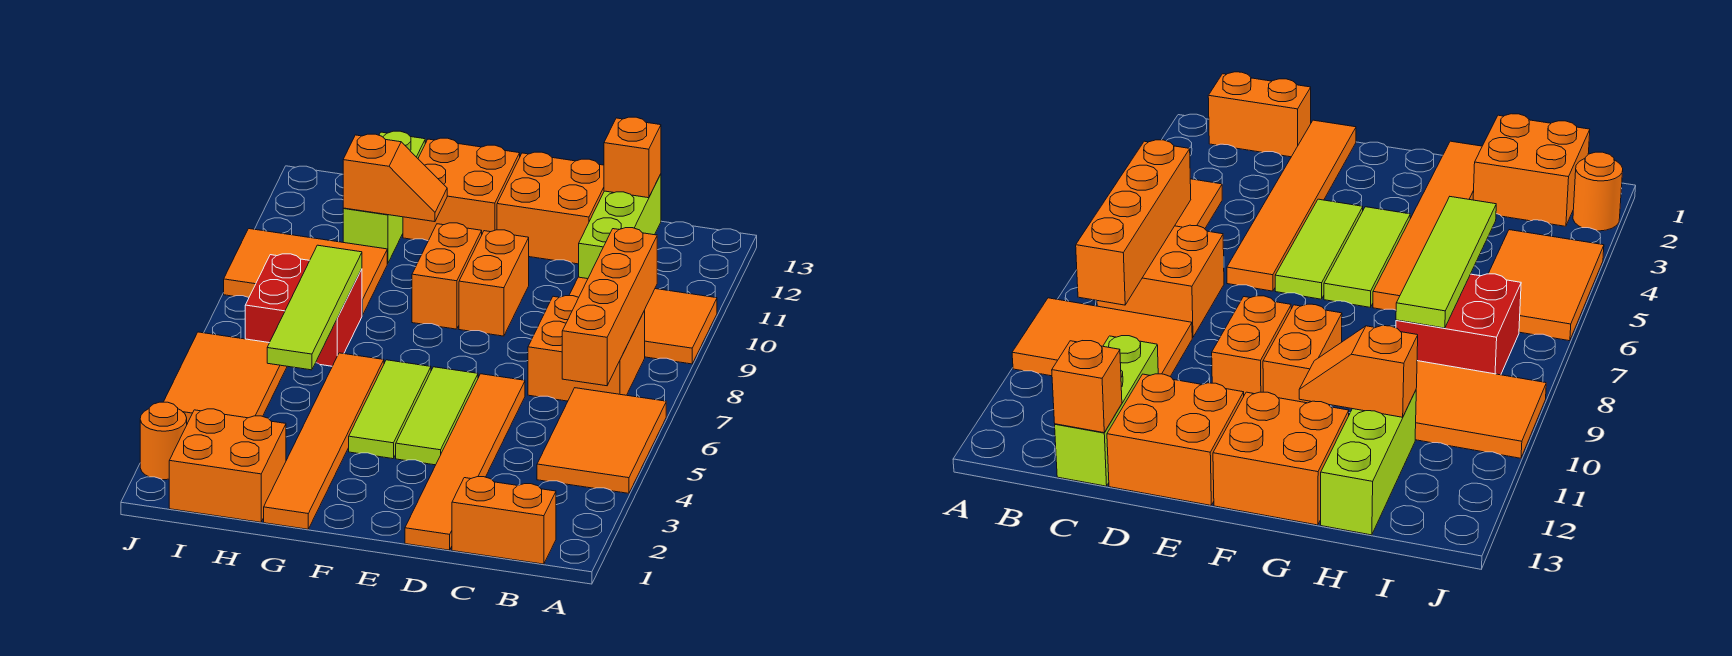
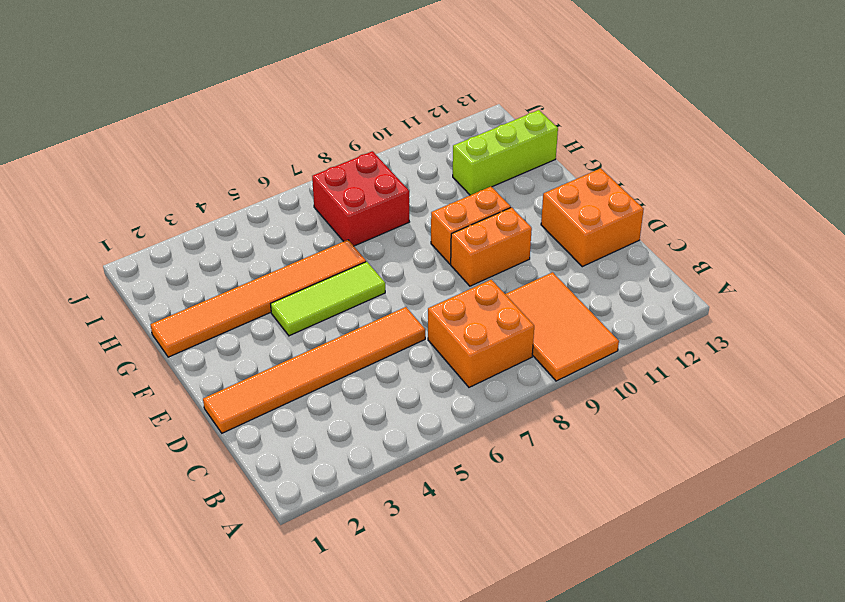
none -> orange tile A4:B6 level 1
none -> orange brick B1:C1 level 1
none -> lime brick C11:C13 level 1

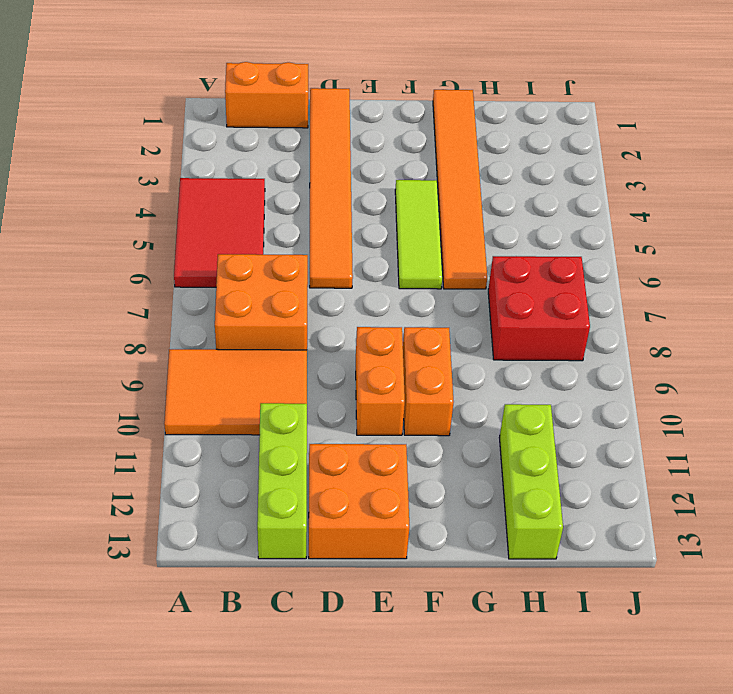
red tile A4:B6 level 1 -> orange tile A4:B6 level 1
none -> lime tile E4:E6 level 1
none -> orange brick F12:G13 level 1
none -> orange brick H1:I2 level 1

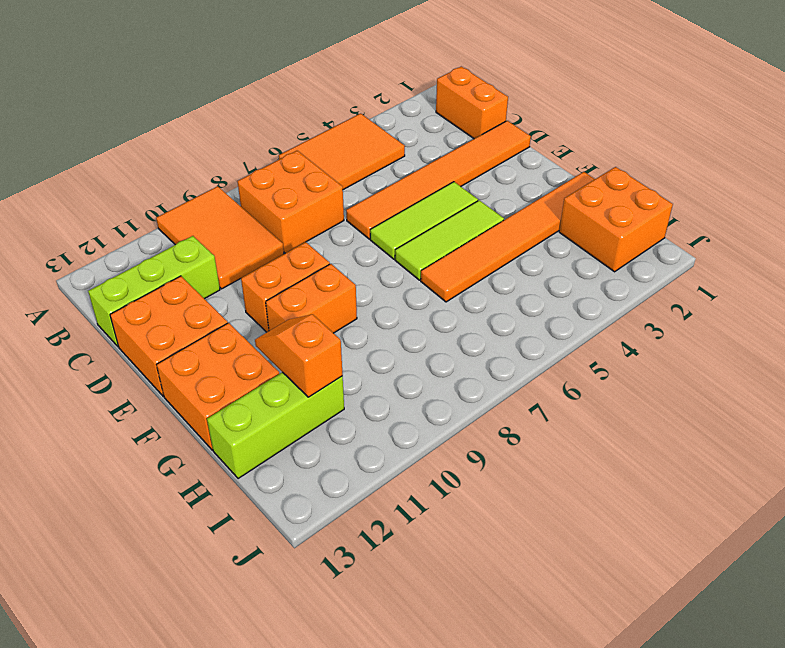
none -> red brick H7:I8 level 1
none -> orange tile H9:J10 level 1
none -> orange tile I4:J6 level 1

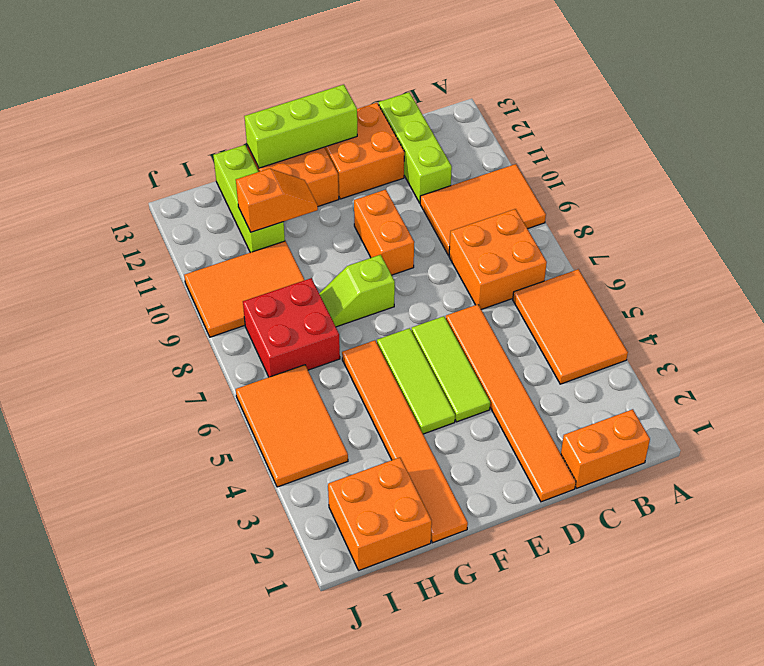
lime brick E13:G13 level 2 -> none
lime slope F8:G8 level 1 top F -> none
none -> orange brick F9:F10 level 1
none -> orange round brick J2 level 1
none -> orange brick B6:B9 level 2

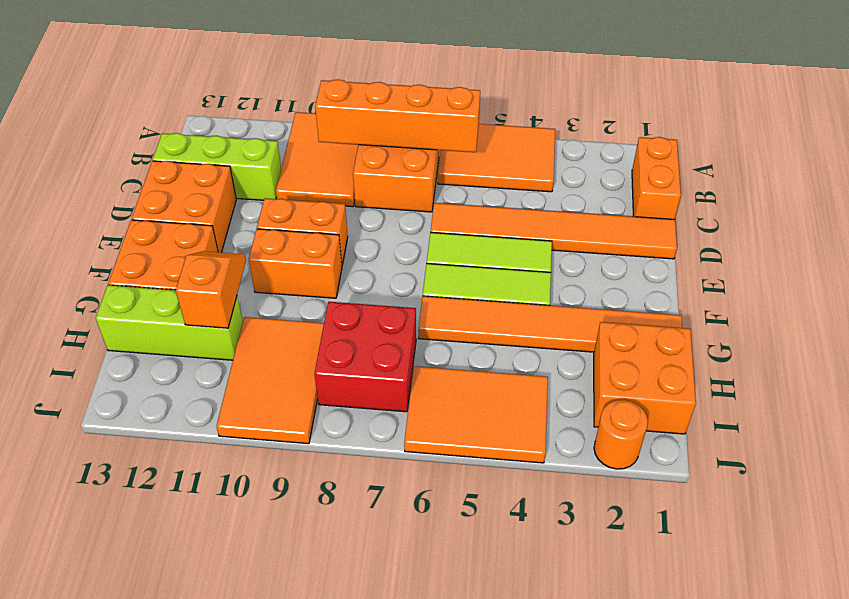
none -> orange brick C13 level 2
none -> lime tile H5:H8 level 2

